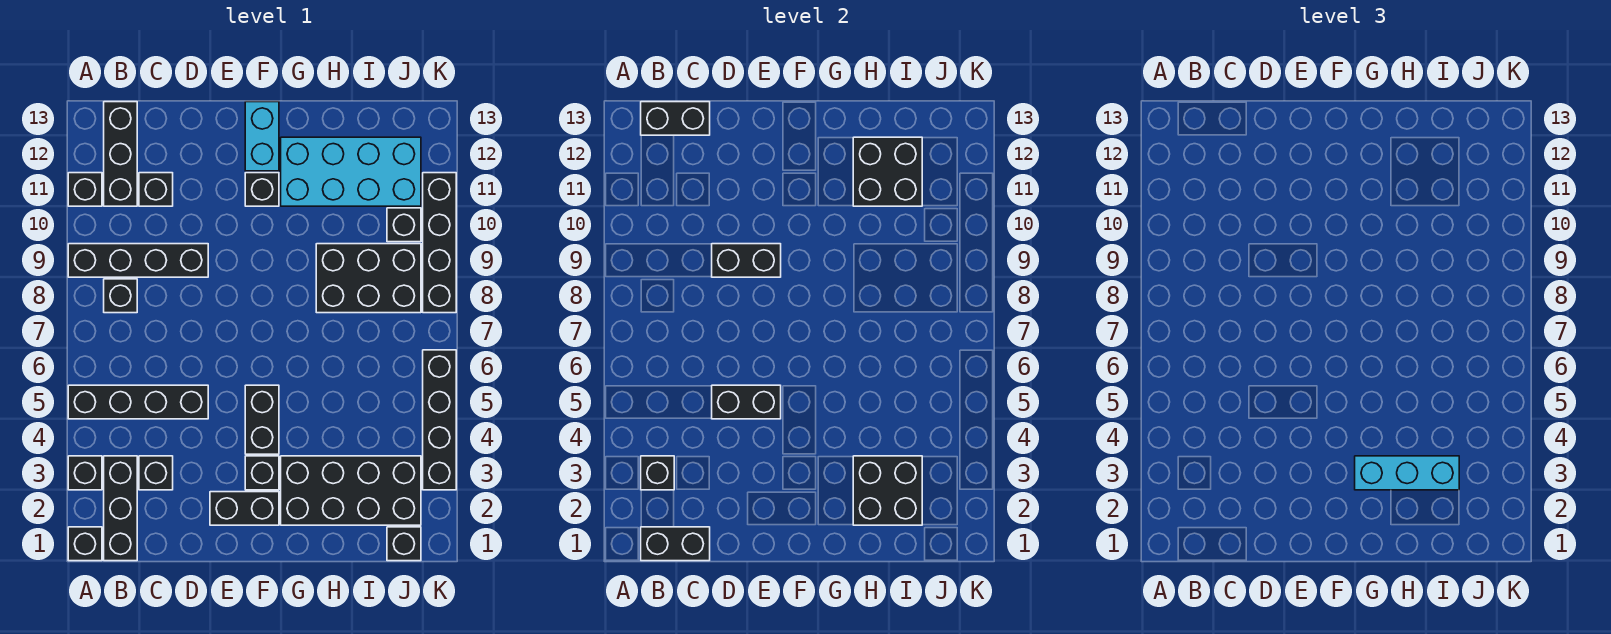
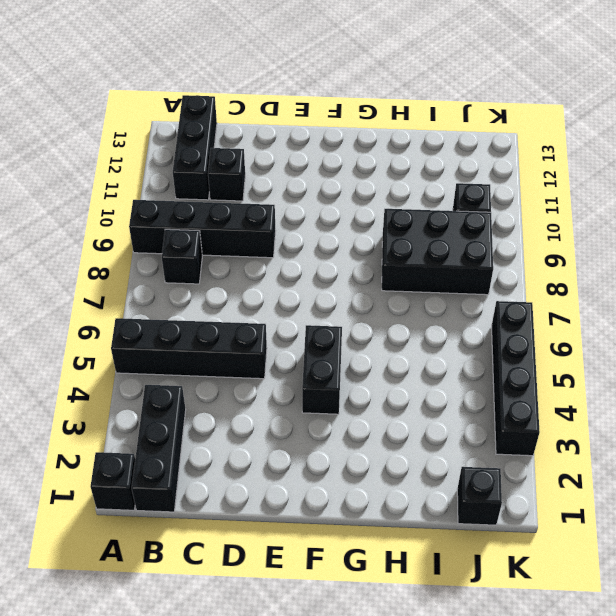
none -> black brick A3 level 1
none -> black brick A11 level 1
none -> black brick C3 level 1
none -> black brick E2:F2 level 1

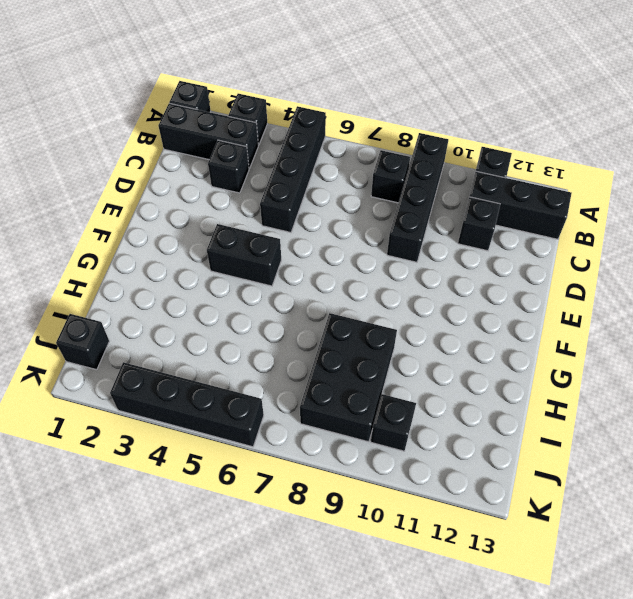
none -> black brick E2:F2 level 1
none -> black brick F3 level 1
none -> black brick F11 level 1
none -> cyan brick F12:F13 level 1

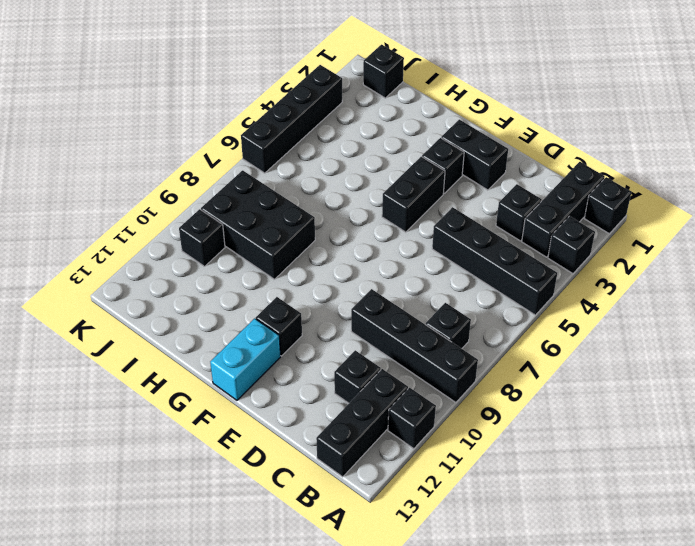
none -> black brick G2:J3 level 1
none -> cyan brick G11:J12 level 1
none -> black brick K8:K11 level 1
none -> black brick B1:C1 level 2

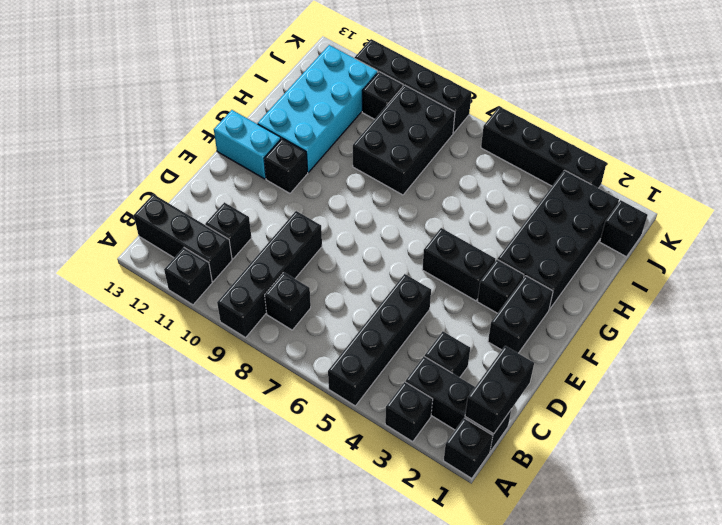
none -> black brick B3 level 2
none -> black brick B13:C13 level 2
none -> black brick D5:E5 level 2
none -> black brick D9:E9 level 2

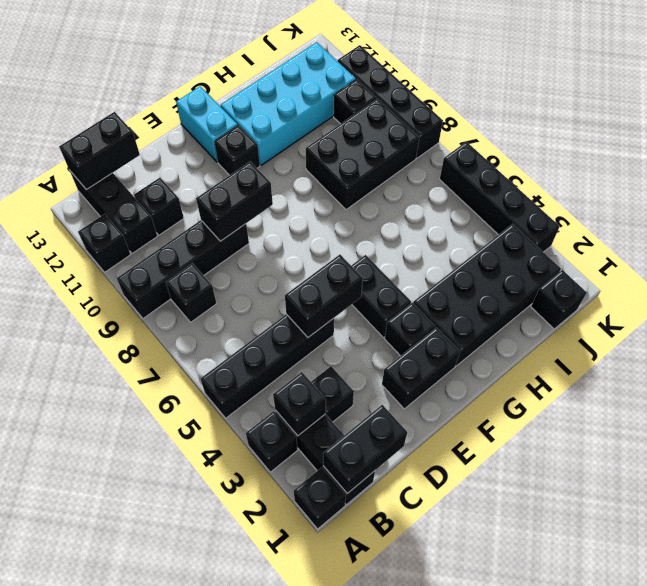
none -> black brick H2:I3 level 2
none -> black brick H11:I12 level 2
none -> cyan brick G3:I3 level 3

